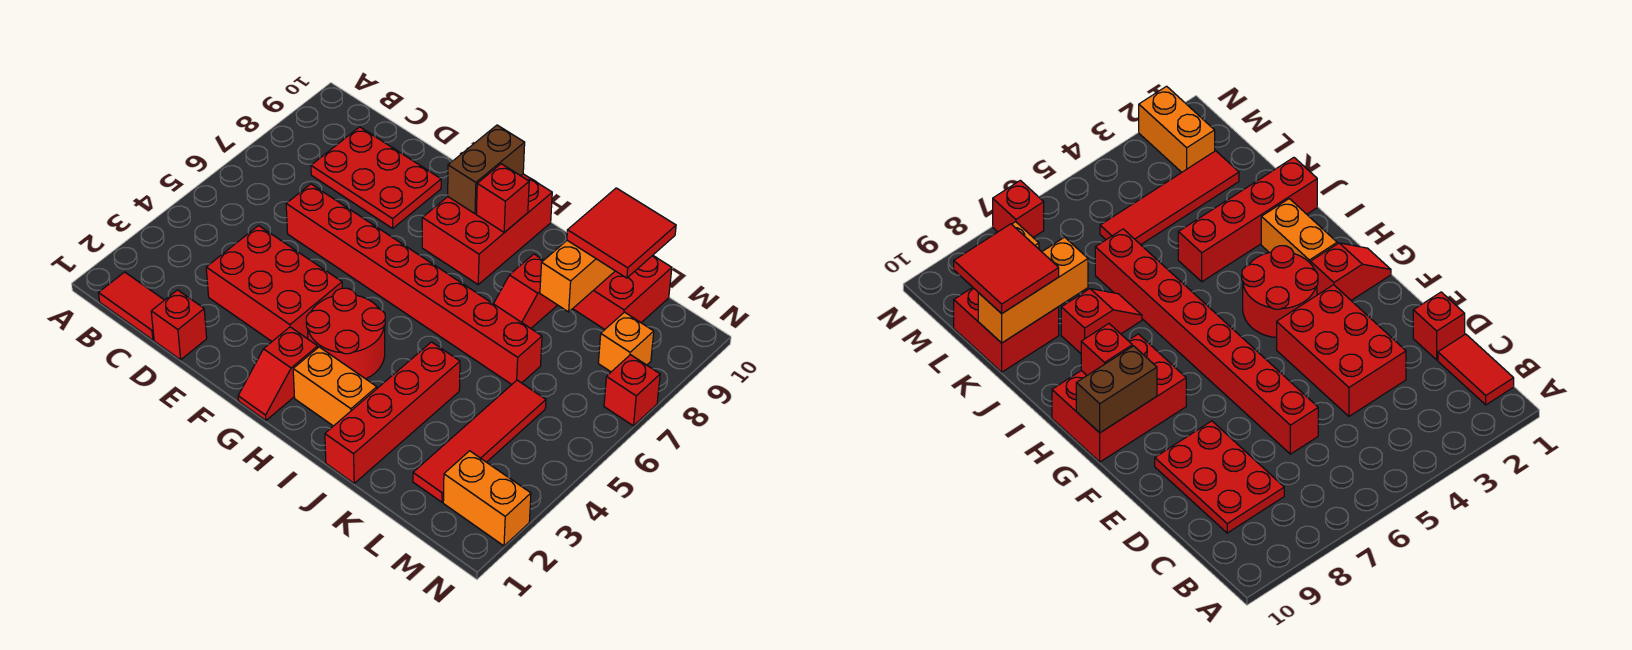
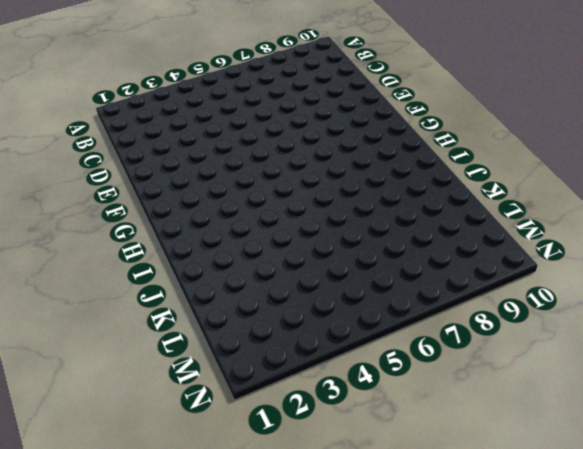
none -> red tile B1:C1 level 1
none -> red plate C8:E9 level 1
none -> red brick D1 level 1

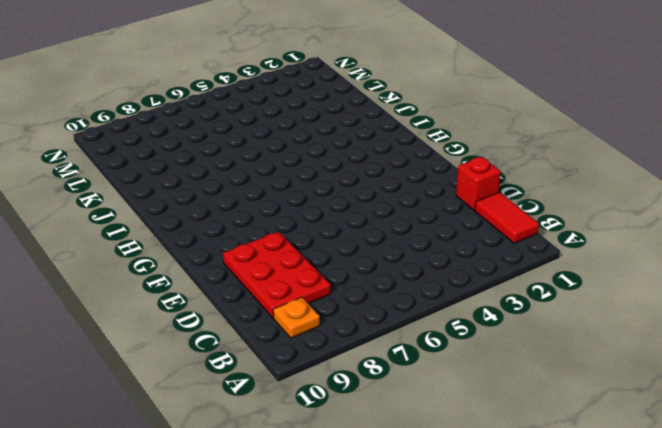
orange plate B9 level 1 -> none
none -> red brick D3:F4 level 1
none -> red brick D6:K6 level 1
none -> red slope G1:G2 level 1 top 2

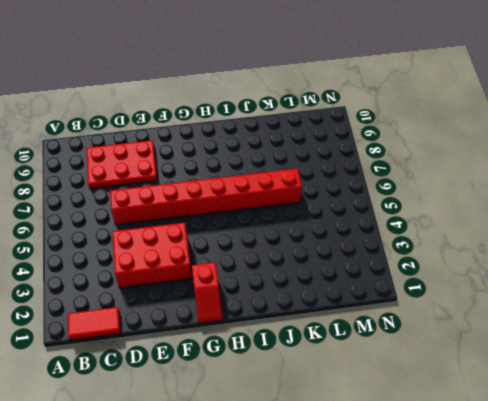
none -> red brick D1 level 1
none -> red round brick G3:H4 level 1
none -> red brick G8:H10 level 1

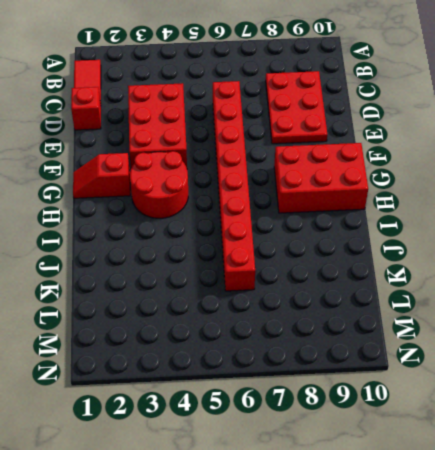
none -> orange brick H2:I2 level 1
none -> red brick J1:J4 level 1
none -> red slope J7:J8 level 1 top 8

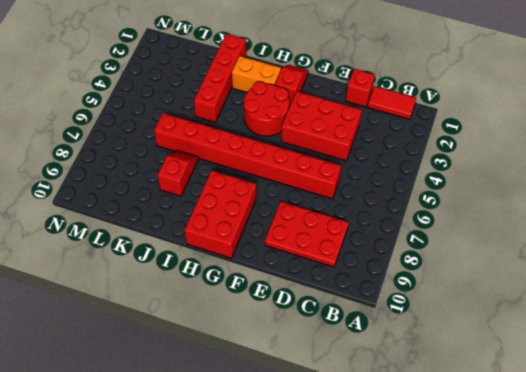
none -> red brick K9:L10 level 1
none -> red tile L2:L5 level 1
none -> orange brick M2:N2 level 1

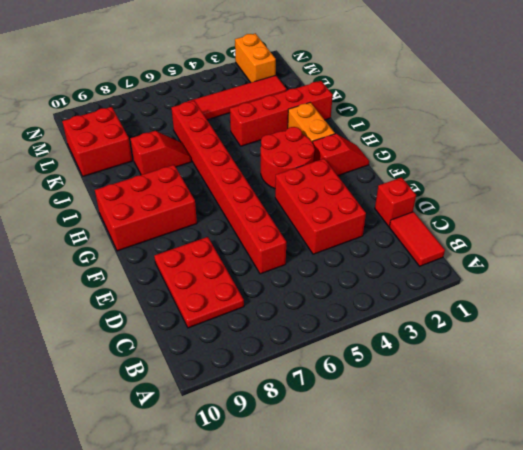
none -> orange brick M8 level 1
none -> red brick N7 level 1
none -> brown brick G9:G10 level 2

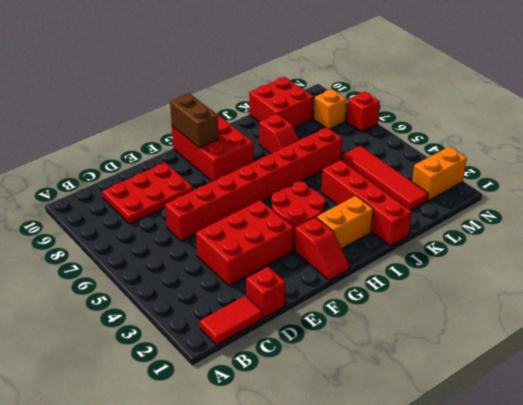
none -> red brick H9 level 2
none -> orange brick K8:K10 level 2
none -> red tile K9:L10 level 3

